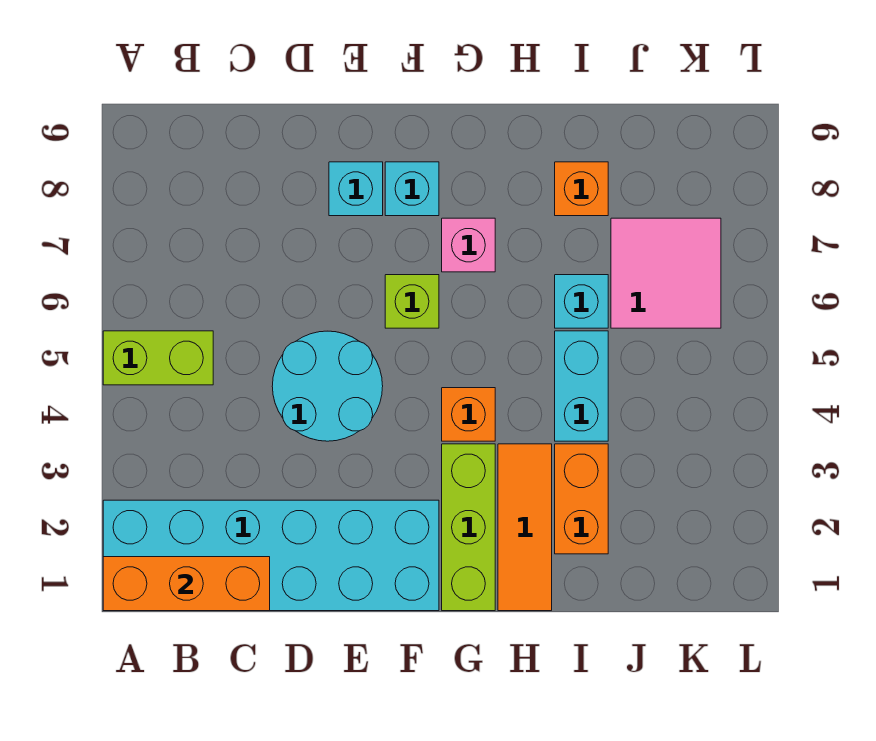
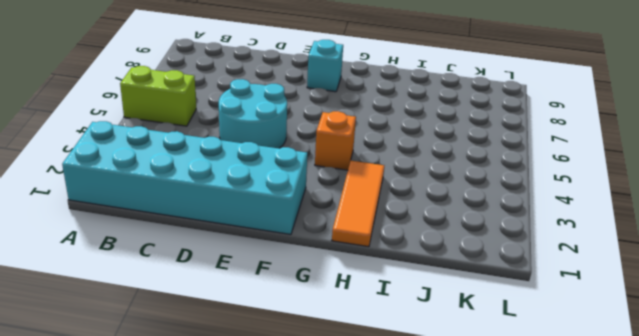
none -> cyan brick E8 level 1
none -> lime brick F6 level 1
none -> lime brick G1:G3 level 1

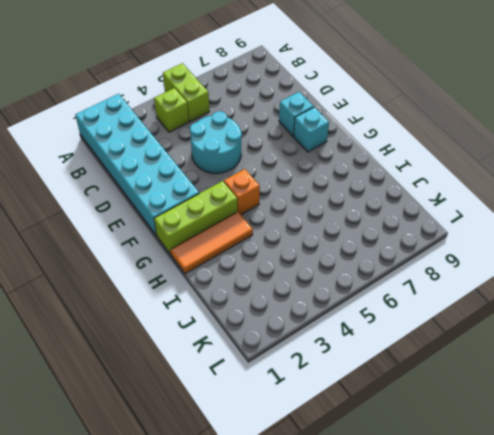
lime brick B4 level 1 -> lime brick F6 level 1
none -> pink brick G7 level 1
none -> orange brick I2:I3 level 1
none -> cyan brick I4:I5 level 1

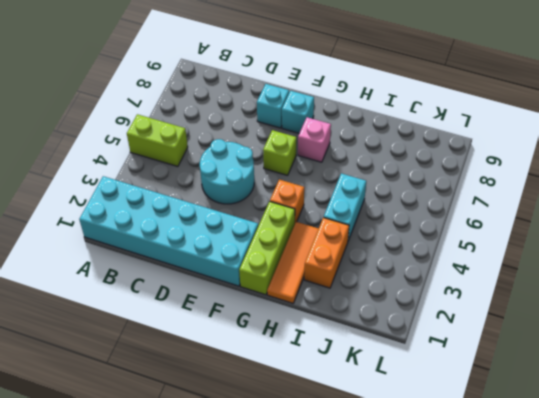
none -> cyan brick I6 level 1
none -> orange brick I8 level 1
none -> pink tile J6:K7 level 1

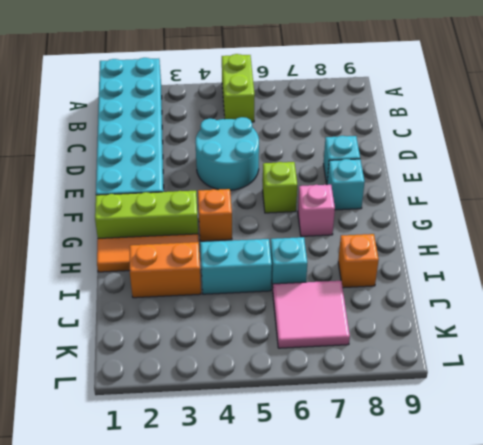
none -> orange brick A1:C1 level 2

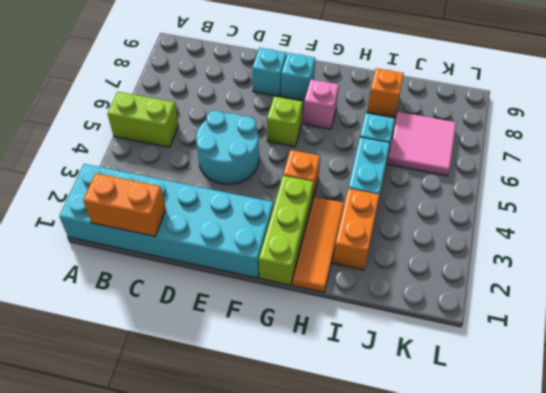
orange brick B1:C1 level 2 -> orange brick A1:C1 level 2

